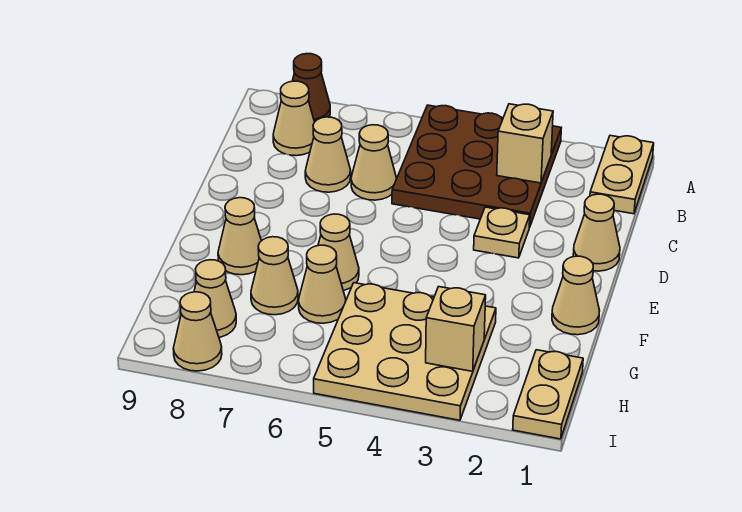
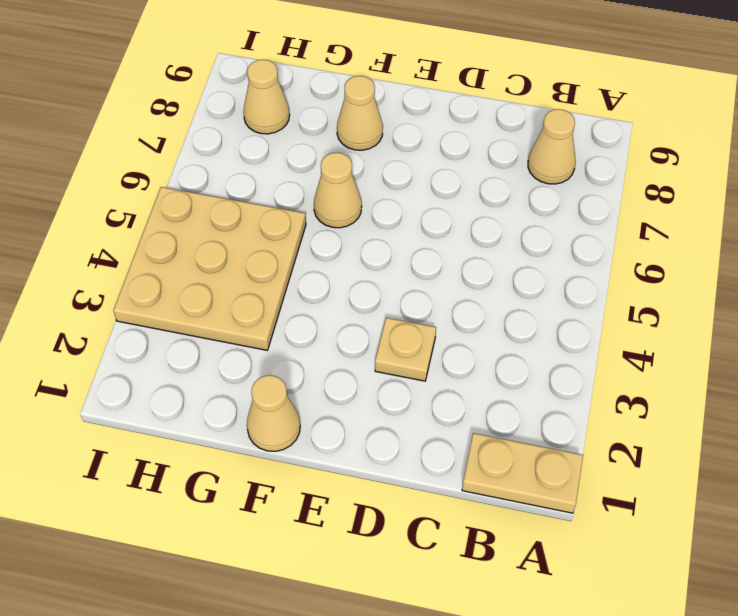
none -> brown plate A3:C5 level 1
none -> brown cone A8 level 1
none -> tan cone C6 level 1

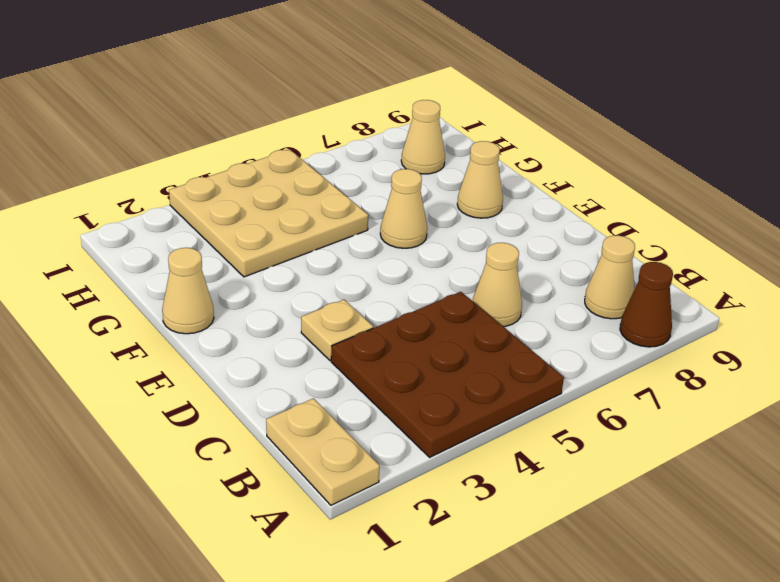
none -> tan cone C7 level 1
none -> tan cone D1 level 1
none -> tan cone G6 level 1

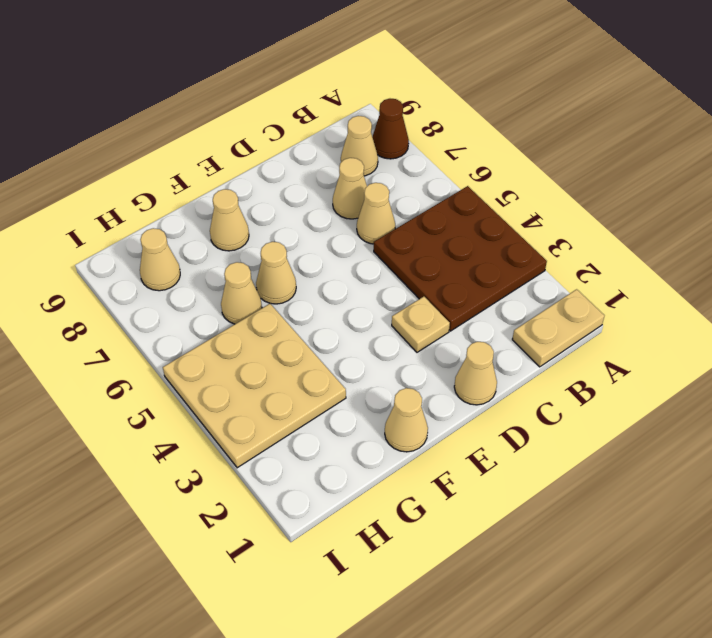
none -> tan cone G7 level 1
none -> tan plate H1:I1 level 1
none -> tan cone I8 level 1

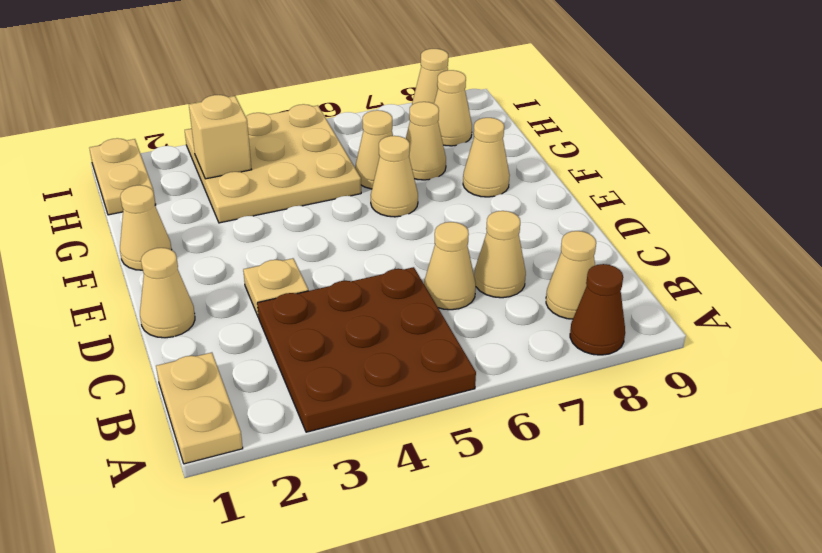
none -> tan brick B3 level 2

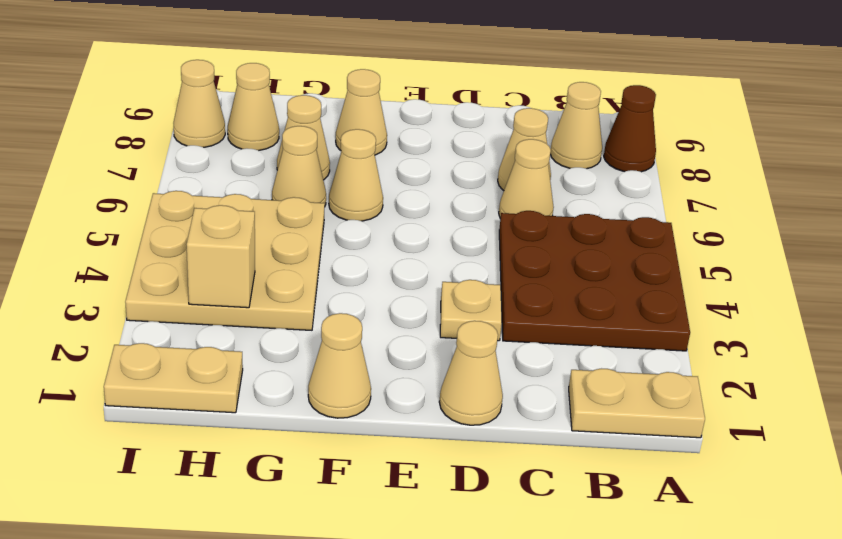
none -> tan brick B3 level 2

